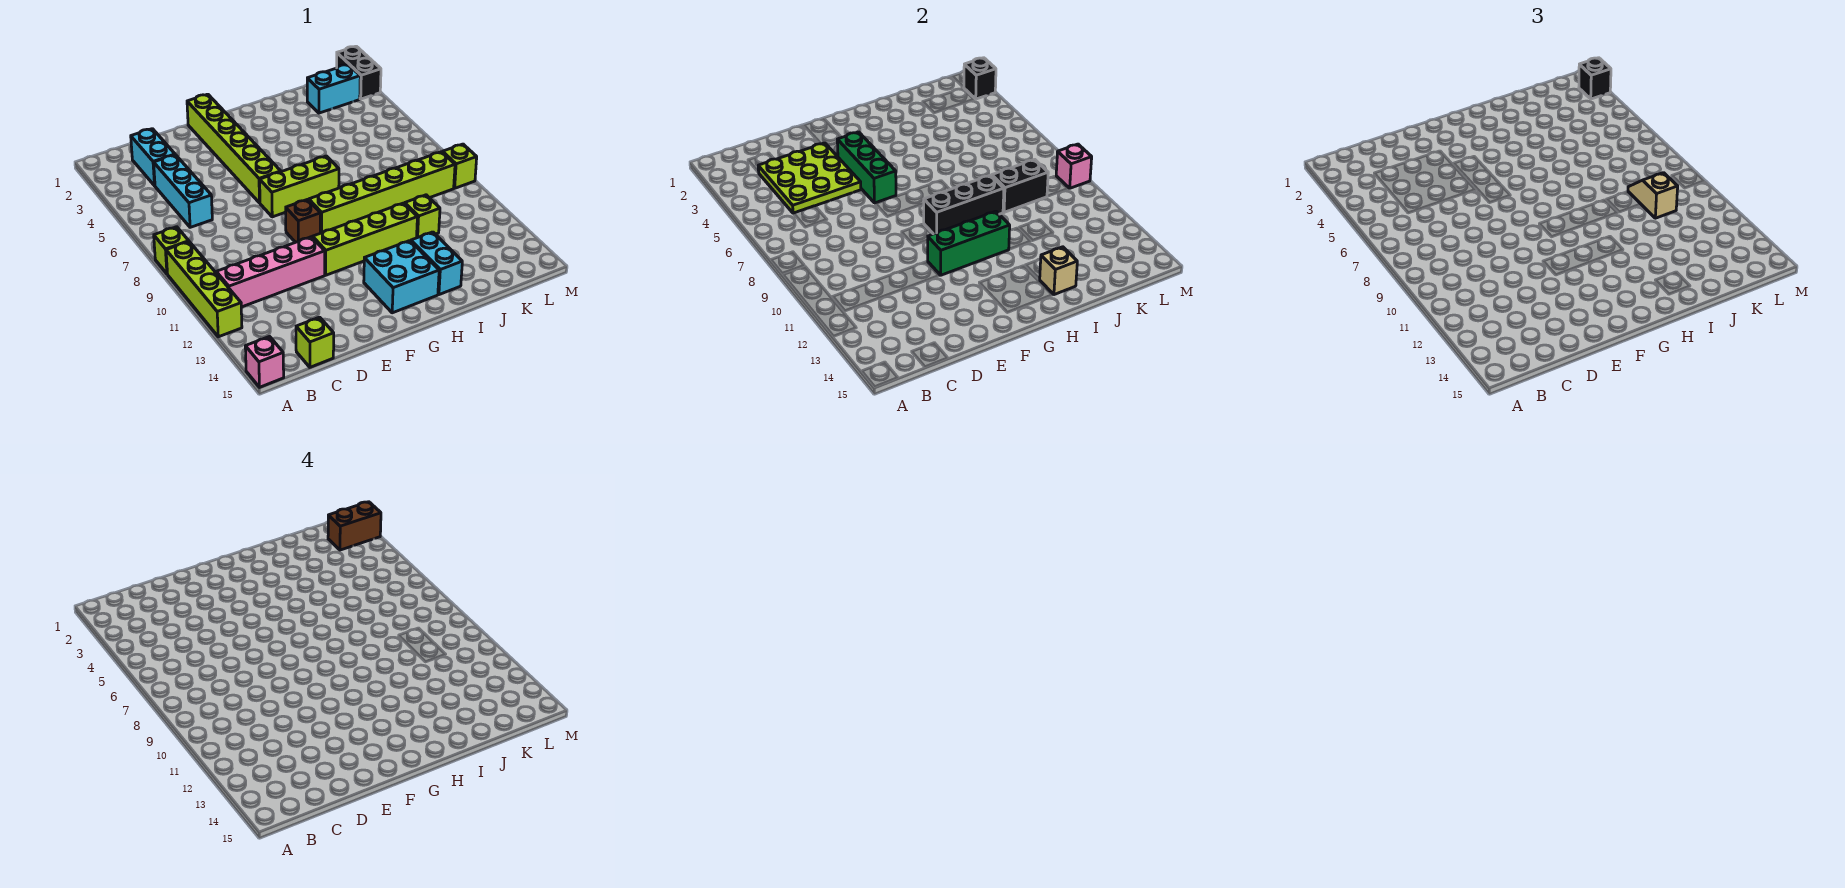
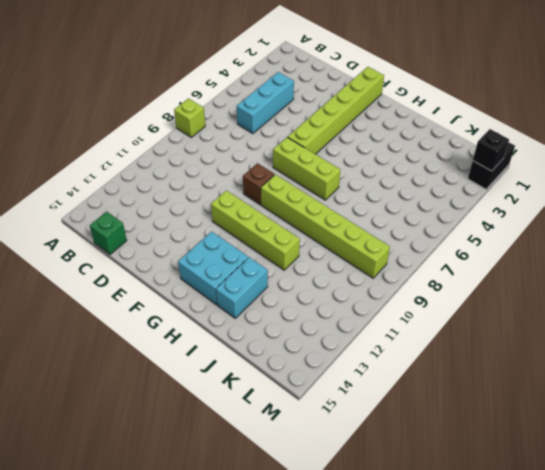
green brick C15 level 1 -> lime brick C15 level 1
none -> lime brick A9:A12 level 1
none -> pink brick A15 level 1
none -> pink brick B11:E11 level 1

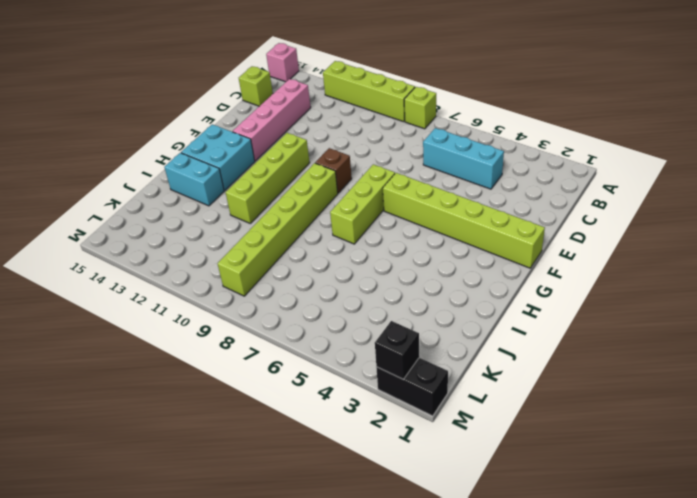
pink brick C13:F13 level 1 -> pink brick B11:E11 level 1
none -> cyan brick C2:C3 level 1
none -> lime brick J11 level 1
none -> cyan brick K2:L2 level 1

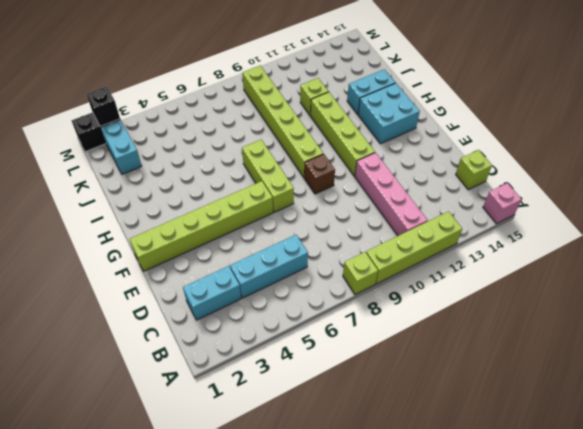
none -> lime brick M9 level 1
none -> lime plate C3:E5 level 2
none -> green brick F4:F6 level 2

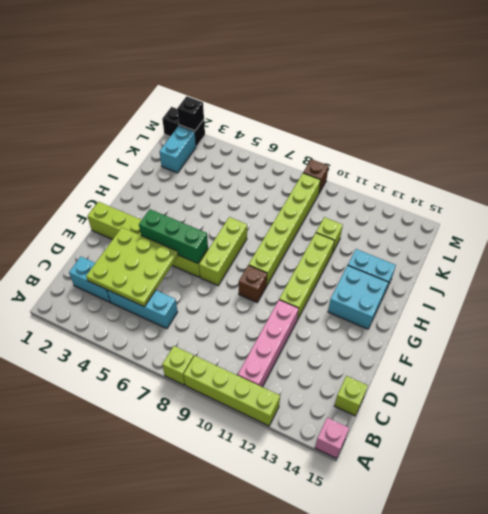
brown brick M9 level 1 -> lime brick M9 level 1
none -> green brick F11:H11 level 2
none -> black brick G9:I9 level 2
none -> tan brick I14 level 2

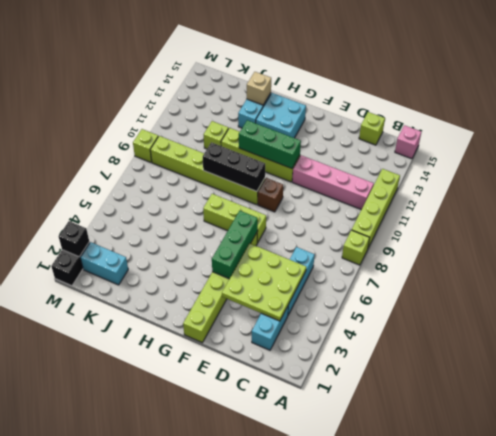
none -> black brick J9:K9 level 2
none -> pink brick M9 level 2
none -> tan slope K9:K10 level 3 top 10

